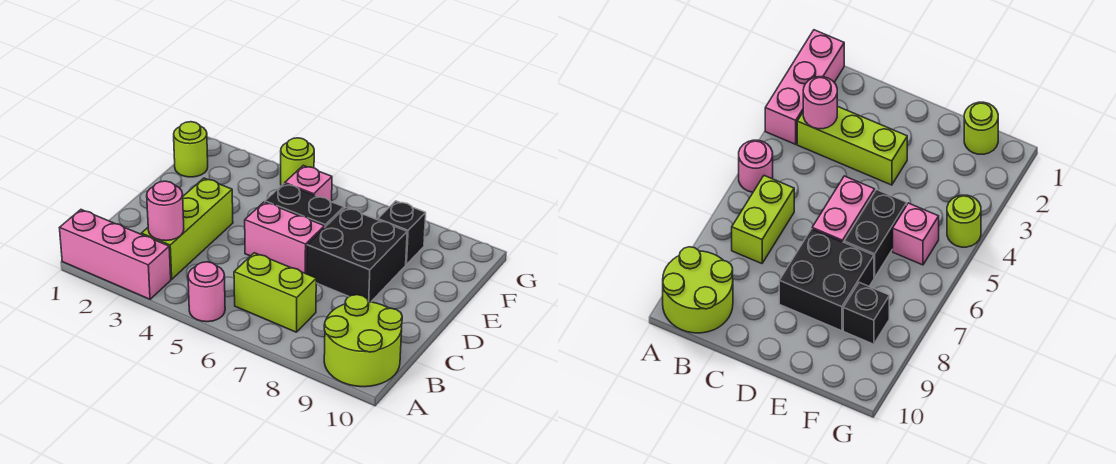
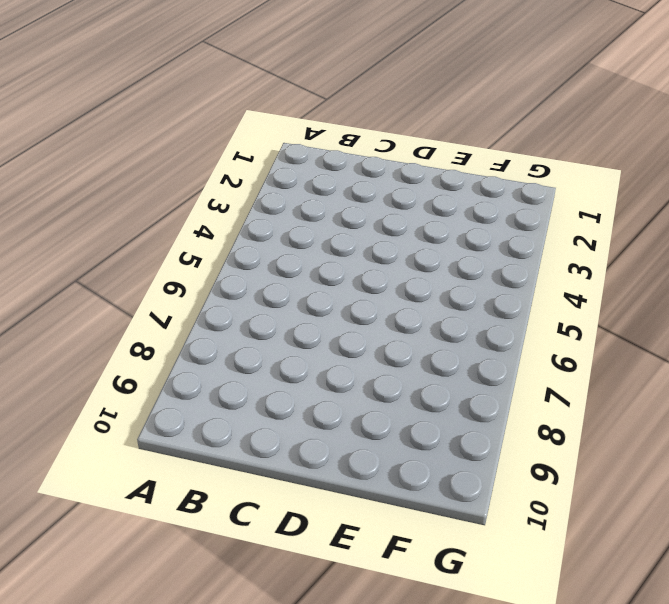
none -> pink brick A1:A3 level 1
none -> pink round brick A5 level 1
none -> lime round brick A9:B10 level 1

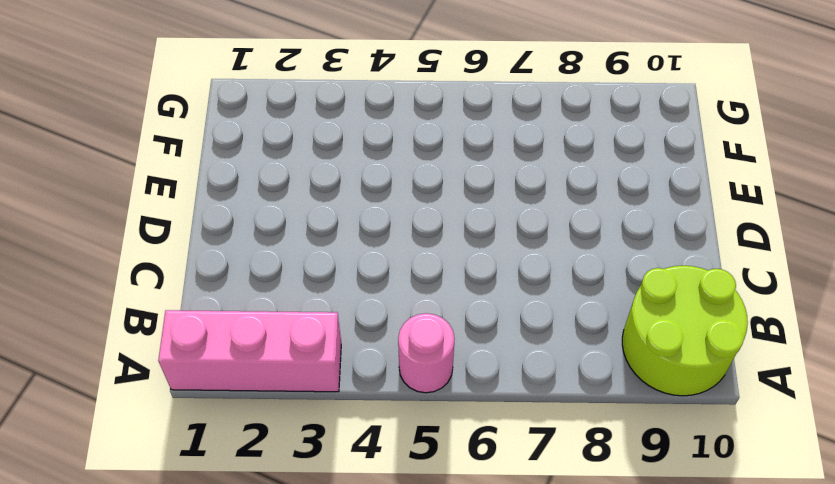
none -> lime brick B3:D3 level 1
none -> lime brick B6:B7 level 1
none -> pink brick D5:D6 level 1

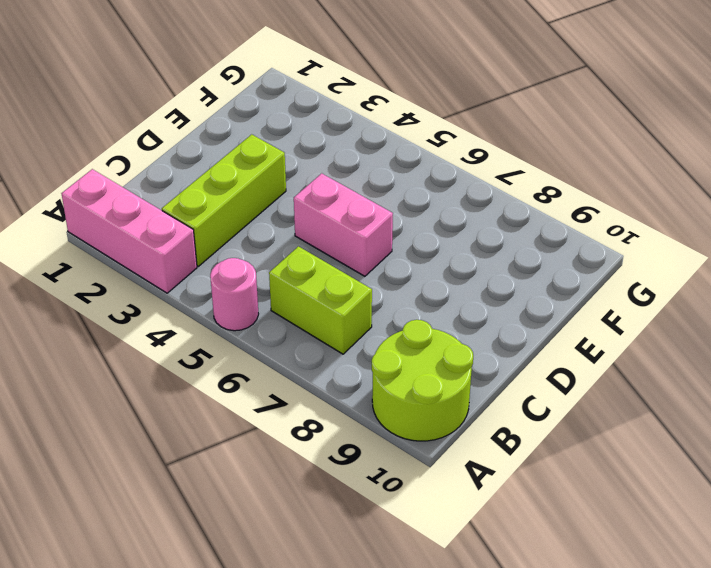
none -> black brick D7:E8 level 1
none -> black brick E5:E6 level 1
none -> lime round brick F1 level 1

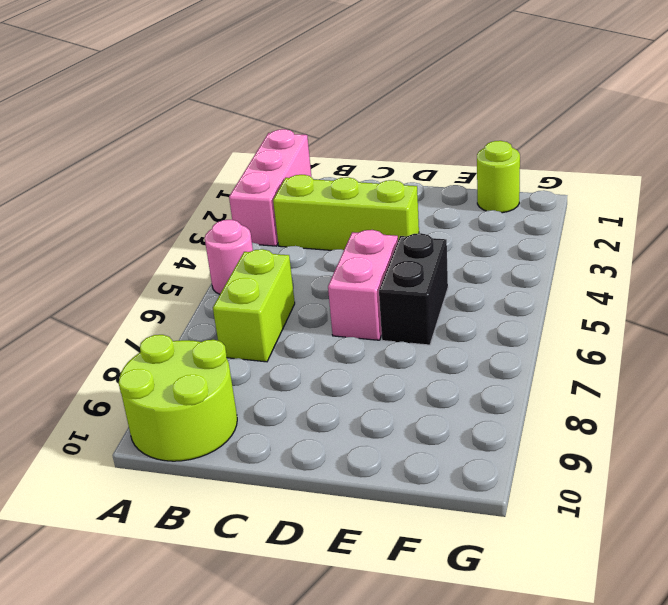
none -> black brick D7:E8 level 1
none -> pink brick F5 level 1
none -> black brick F8 level 1

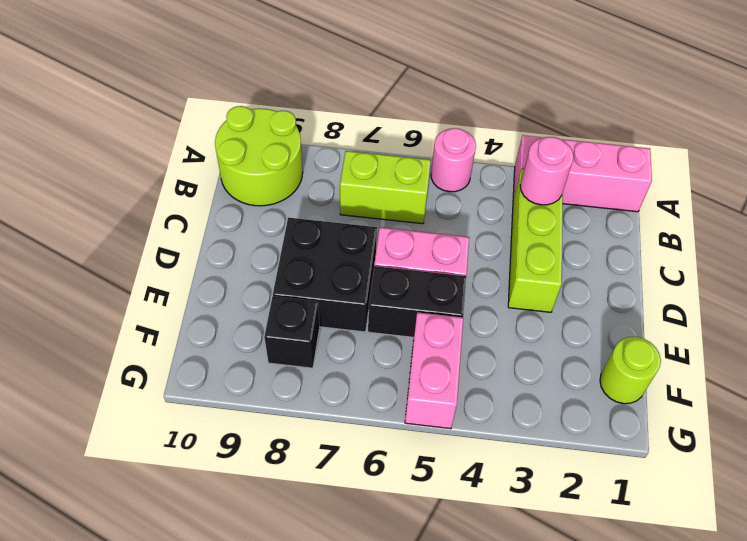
pink brick F5:G5 level 1 -> pink brick F5 level 1
none -> lime round brick G4 level 1

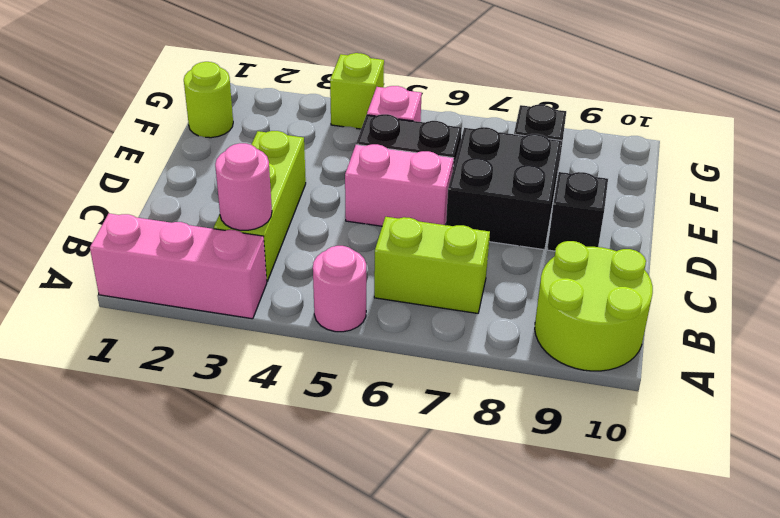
black brick D9 level 1 -> none
lime brick G4 level 1 -> lime round brick G4 level 1

